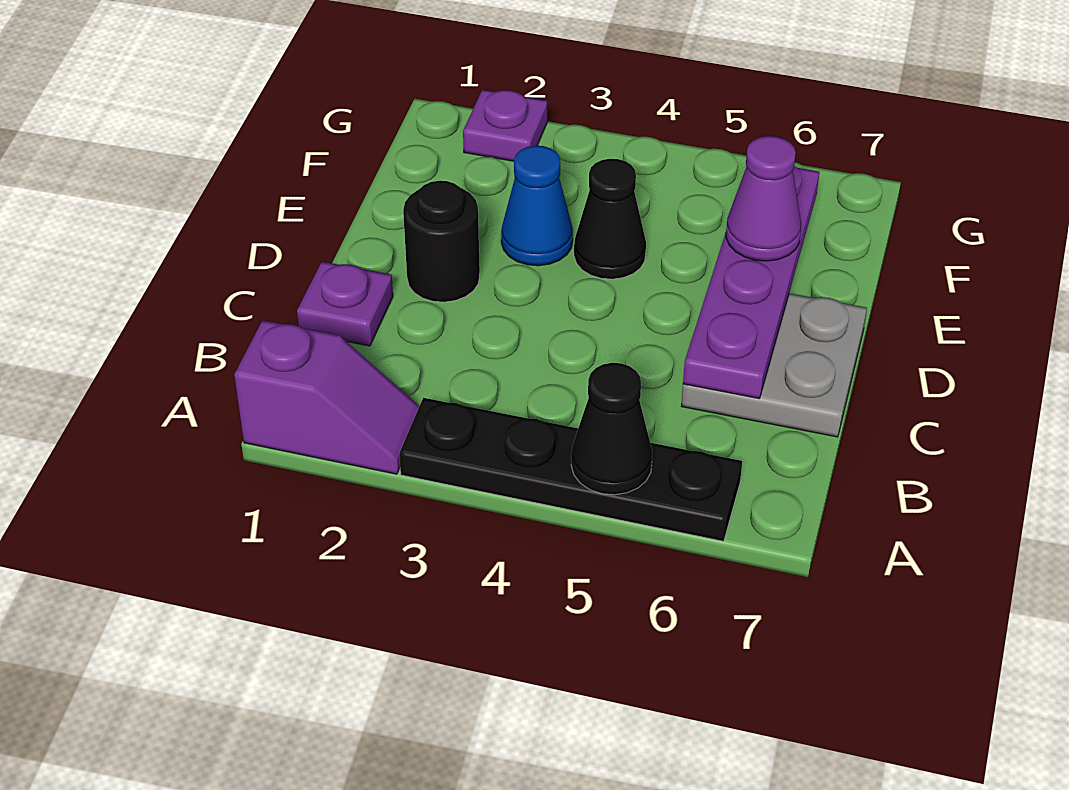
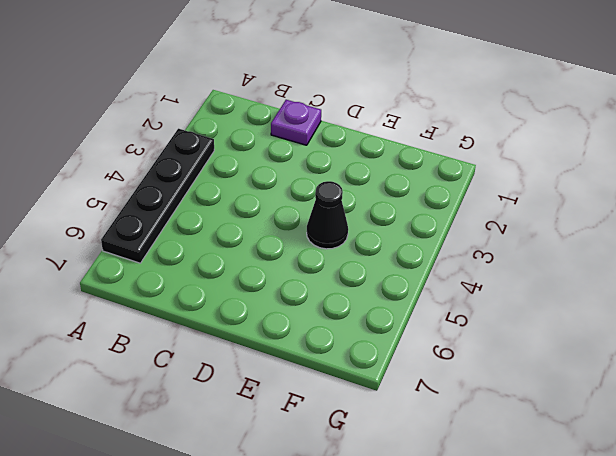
none -> purple slope A1:A2 level 1 top 1
none -> grey plate C6:D7 level 1

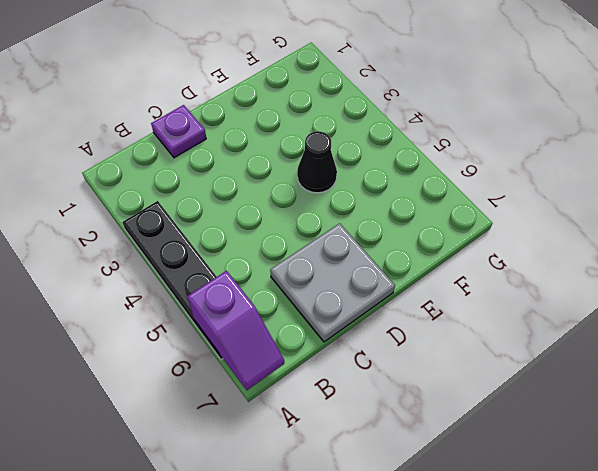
purple slope A6:A7 level 2 top 6 -> purple slope A1:A2 level 1 top 1
none -> black round brick D2 level 1
none -> blue cone E3 level 1

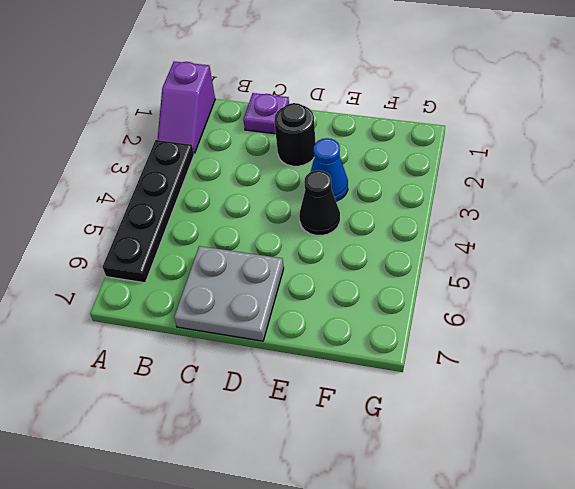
none -> purple plate G2 level 1
none -> black cone A5 level 2

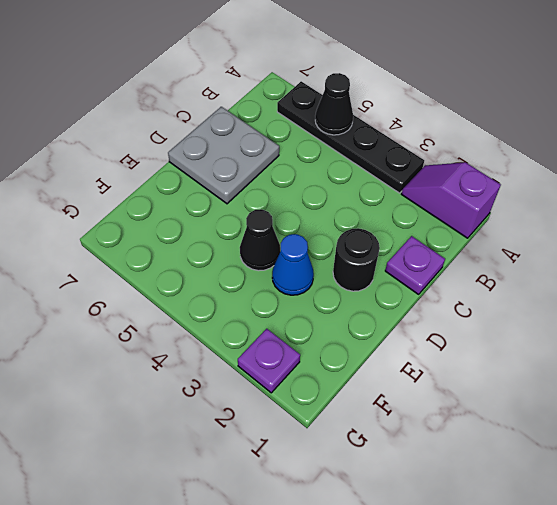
none -> purple plate C6:F6 level 2
none -> purple cone E6 level 3

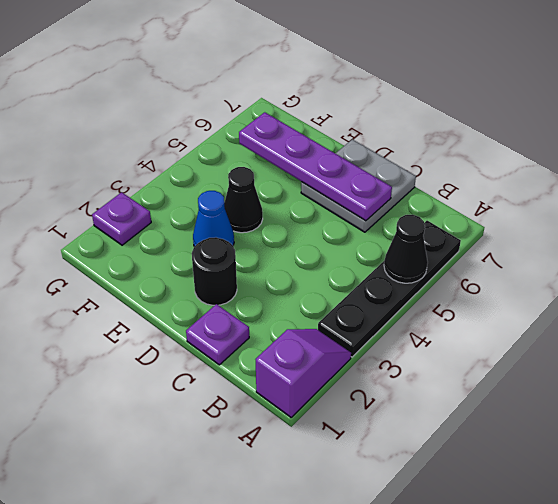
none -> purple cone E6 level 3

